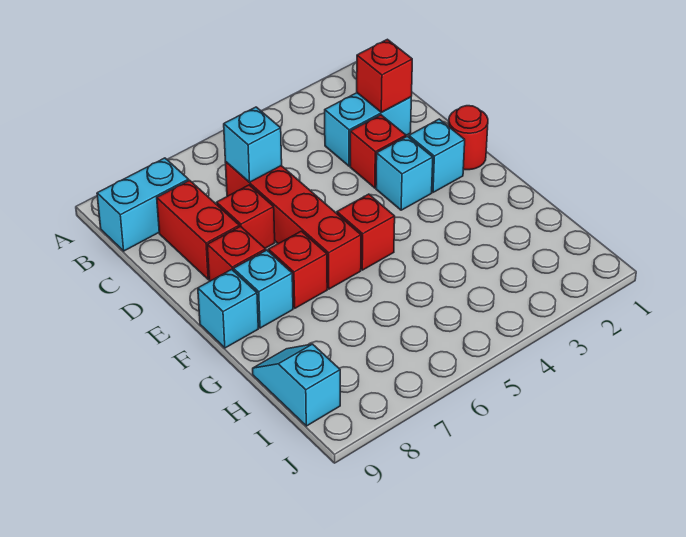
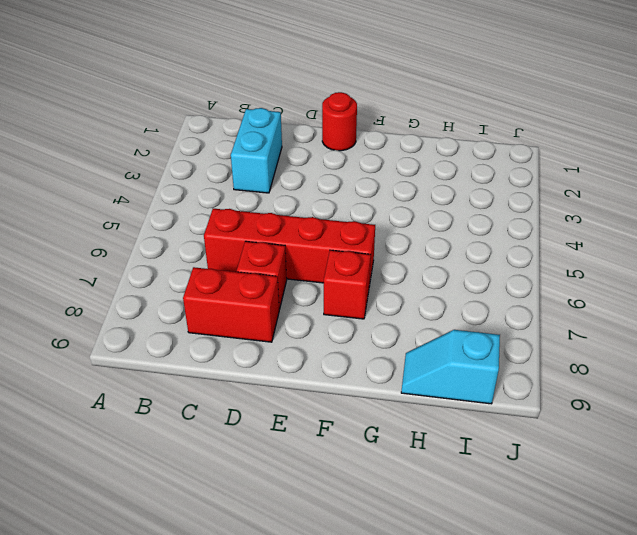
none -> cyan brick B8:B9 level 1
none -> red brick D3 level 1
none -> cyan brick E2 level 1

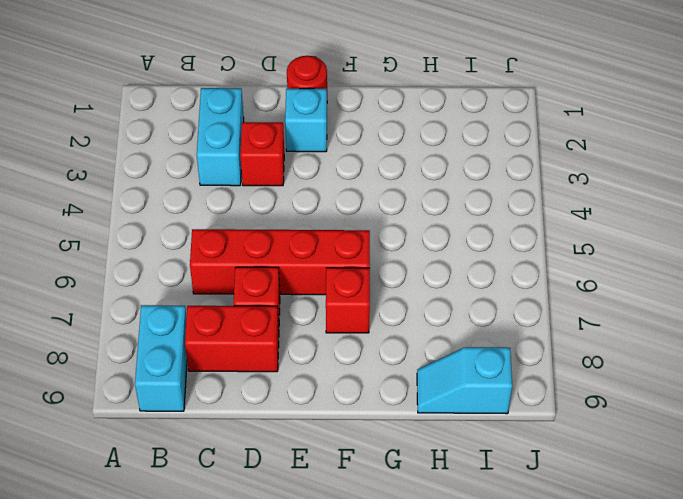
none -> cyan brick E3 level 1
none -> red brick E8 level 1
none -> red brick F5 level 1

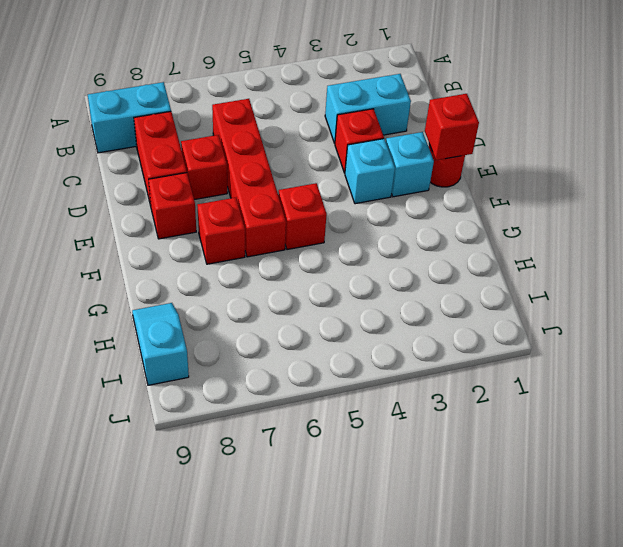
red brick E1 level 2 -> red brick C2 level 2
none -> cyan brick F8 level 1
none -> cyan brick F9 level 1
none -> cyan brick C6 level 2

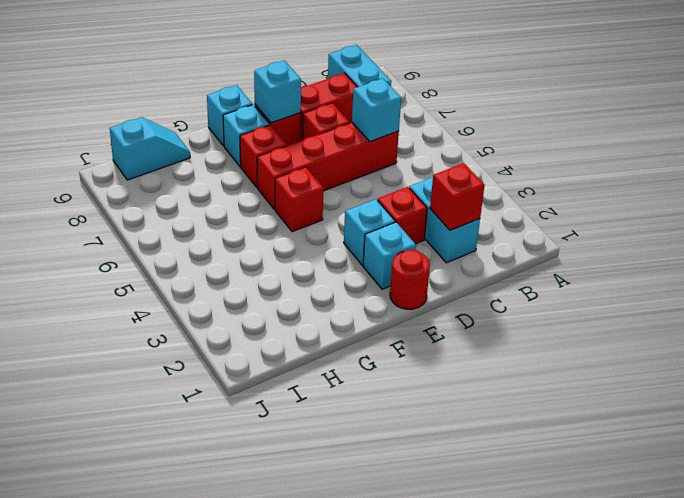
cyan brick E8 level 2 -> none

